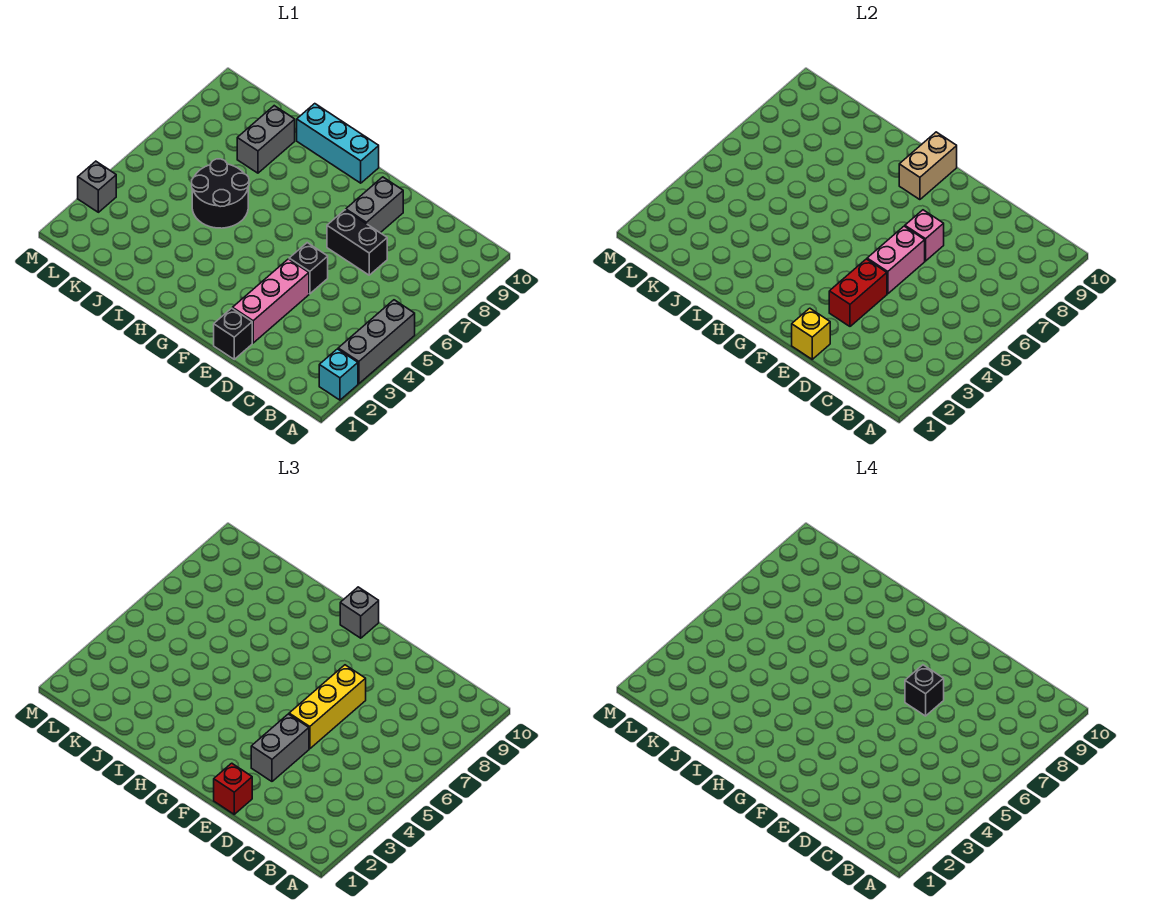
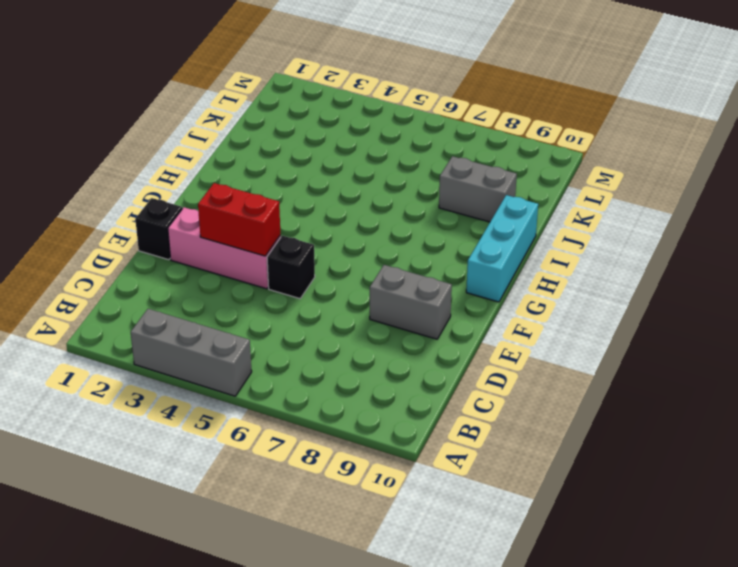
none -> cyan brick A2 level 1
none -> black brick D7:E7 level 1
none -> black round brick I5:J6 level 1

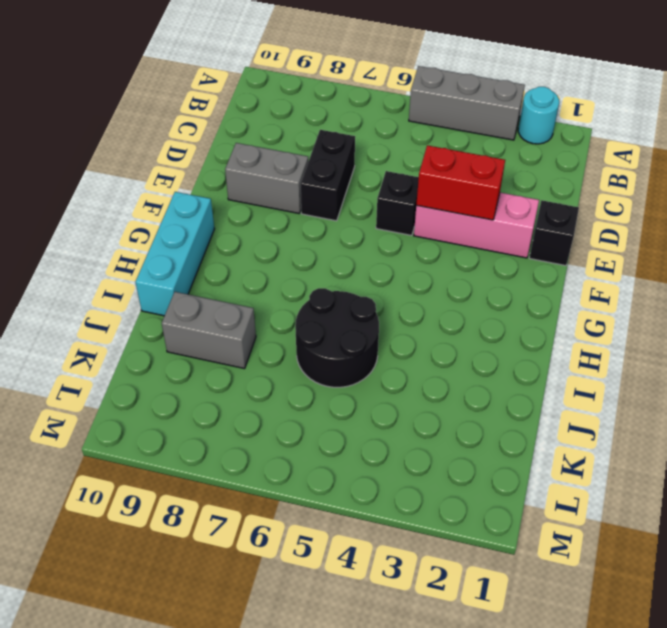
cyan round brick A2 level 1 -> cyan brick A2 level 1
none -> grey brick M3 level 1
none -> yellow brick E1 level 2
none -> pink brick E5:E6 level 2

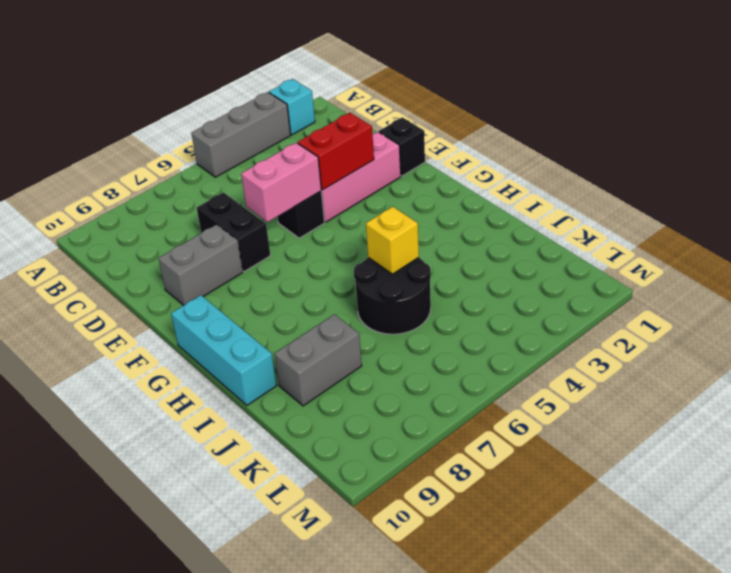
yellow brick I5 level 2 -> yellow brick E1 level 2
none -> grey brick M3 level 1
none -> pink brick E7 level 2
none -> tan brick G9:G10 level 2

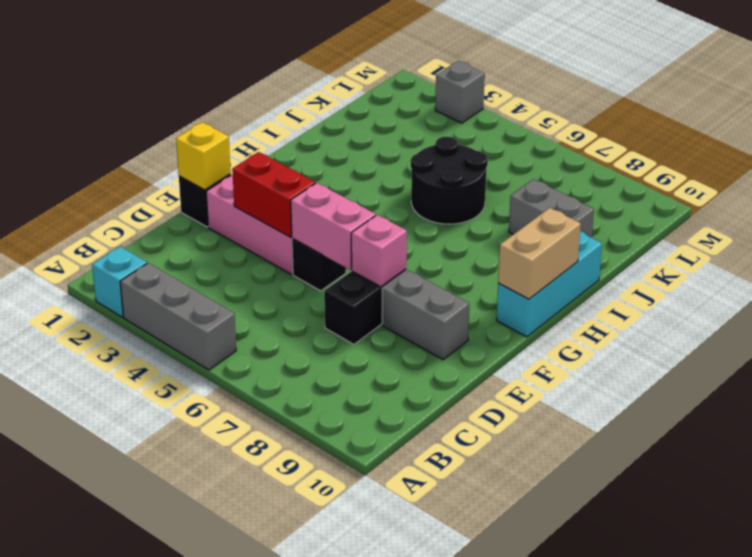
tan brick G10:H10 level 2 -> tan brick G9:G10 level 2
none -> red brick E1 level 3
none -> grey brick E3:E4 level 3
none -> yellow brick E5:E7 level 3

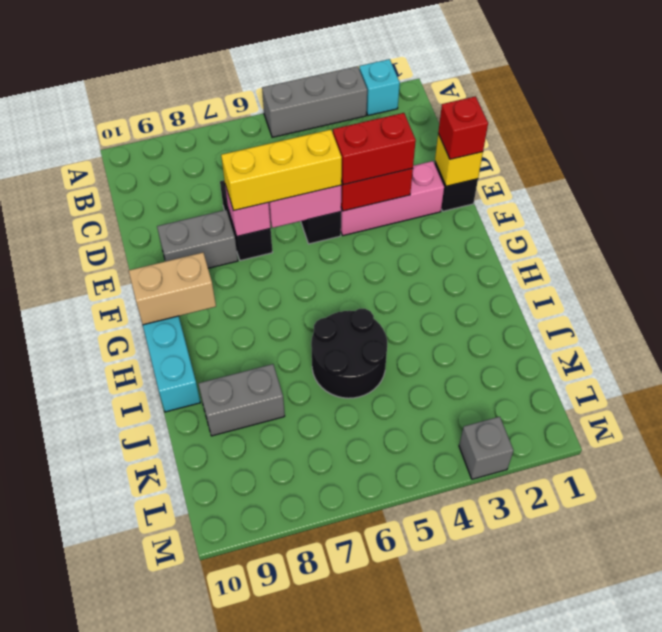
red brick E3:E4 level 3 -> grey brick E3:E4 level 3
none -> grey brick G10 level 3
none -> black brick E7 level 4

